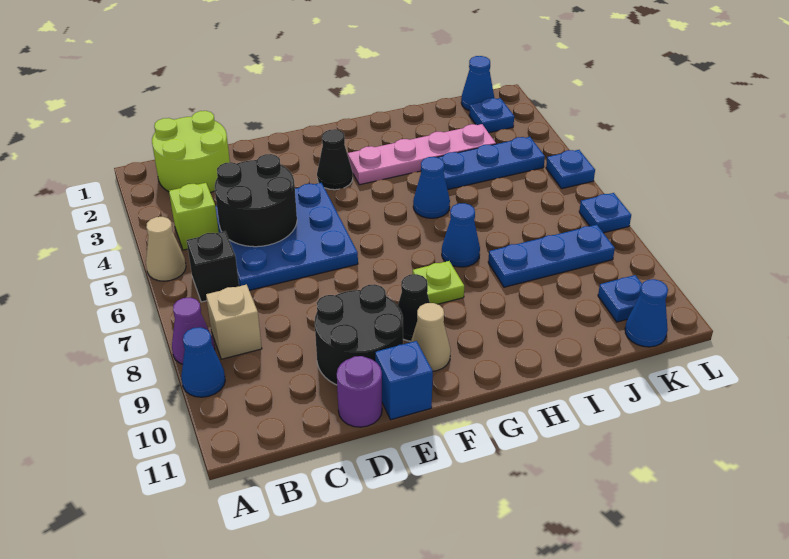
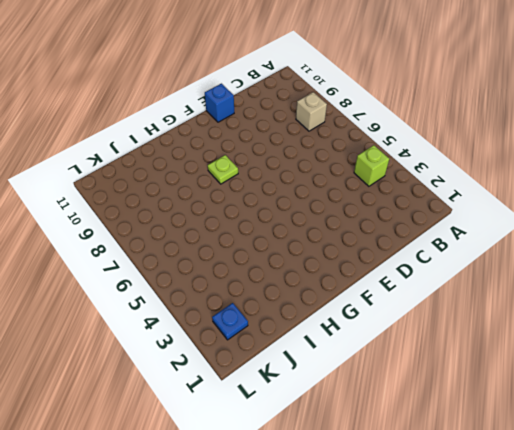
none -> tan cone A5 level 1
none -> purple cone A8 level 1
none -> blue cone A9 level 1

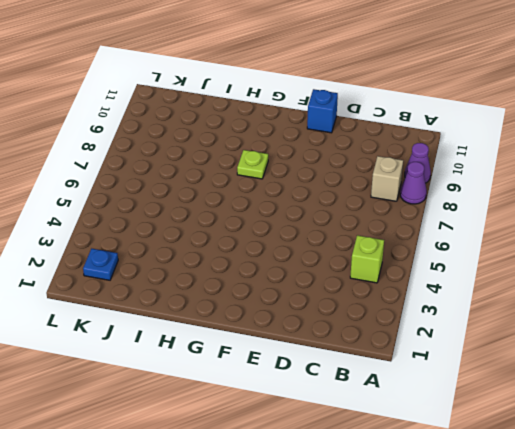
purple cone A9 level 1 -> blue cone A9 level 1
none -> tan cone A5 level 1
none -> lime round brick B1:C2 level 1
none -> black brick B6 level 1

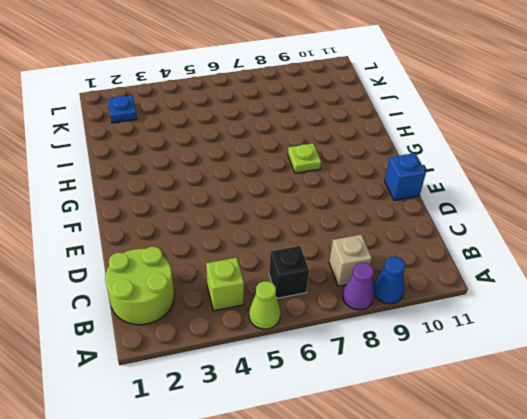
lime cone A5 level 1 -> tan cone A5 level 1
none -> blue plate C4:E6 level 1
none -> black round brick D9:E10 level 1
none -> purple round brick D11 level 1

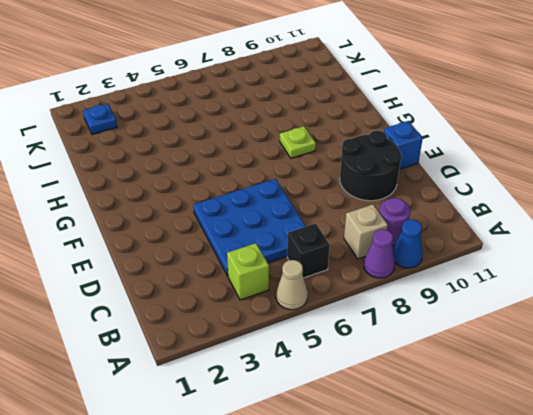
purple round brick B9 level 1 -> purple round brick D11 level 1
none -> lime round brick B1:C2 level 1
none -> black cone F3 level 1
none -> black cone F9 level 1

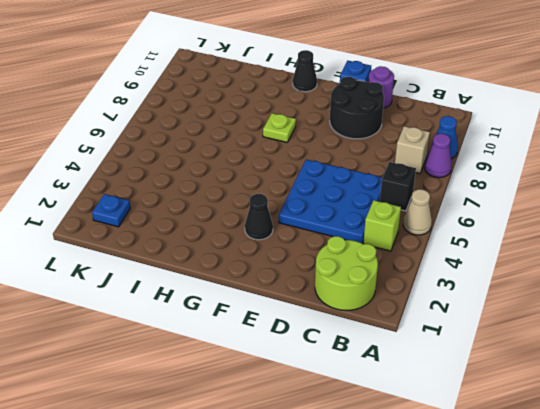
black cone G11 level 1 -> black cone F9 level 1
none -> tan cone F10 level 1
none -> pink plate G3:J3 level 1
none -> blue cone H5 level 1

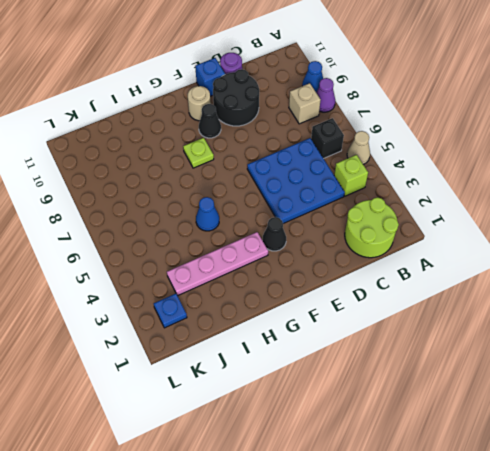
tan round brick F10 level 1 -> tan cone F10 level 1
none -> blue cone H7 level 1
none -> blue plate I4:K4 level 1
none -> blue plate I8:K8 level 1

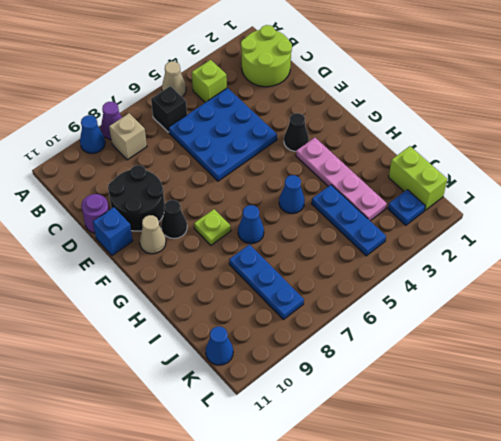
lime brick J1:K1 level 1 -> blue cone K1 level 1
none -> blue plate K10 level 1
none -> blue plate L5 level 1
none -> blue plate L7 level 1

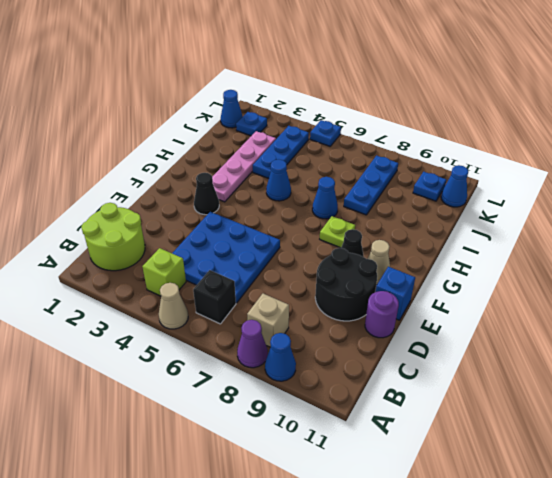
none -> blue plate L7 level 1
none -> black round brick C4:D5 level 2

